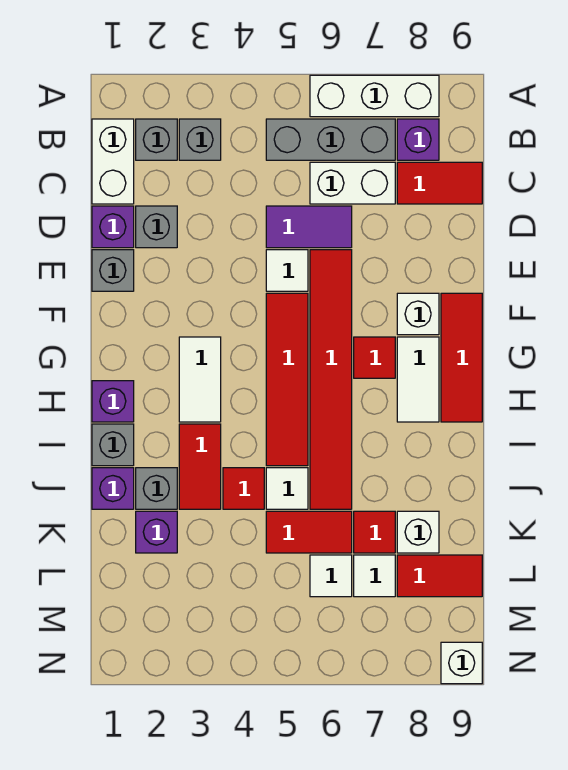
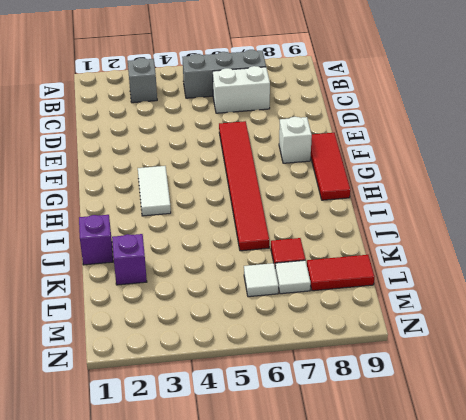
none -> white brick A6:A8 level 1
none -> white brick B1:C1 level 1
none -> grey brick B2 level 1
none -> purple brick B8 level 1

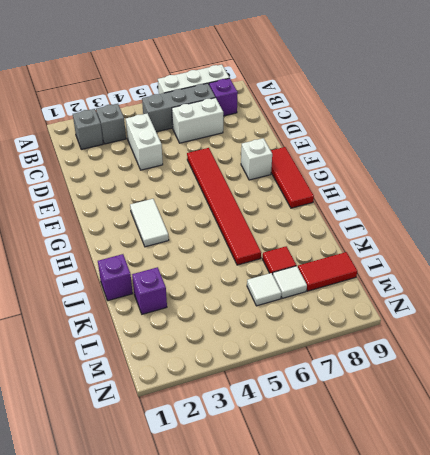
white brick C4:D4 level 1 -> white brick B1:C1 level 1
none -> red tile C8:C9 level 1
none -> purple brick D1 level 1
none -> grey brick D2 level 1
none -> purple tile D5:D6 level 1

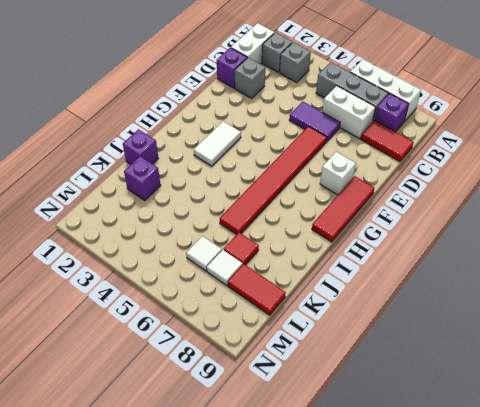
none -> grey brick E1 level 1
none -> white tile E5 level 1
none -> red tile F5:I5 level 1
none -> red tile G7 level 1

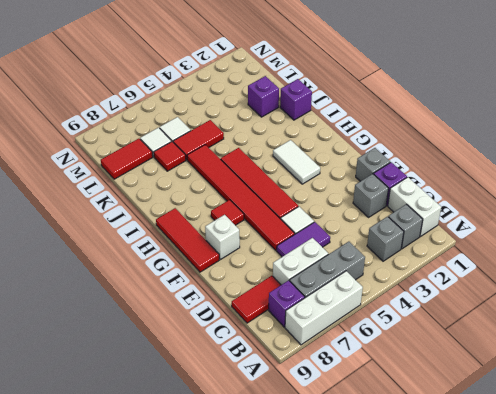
none -> white tile G8:H8 level 1
none -> purple brick H1 level 1
none -> grey brick I1 level 1
none -> red tile I3:J3 level 1

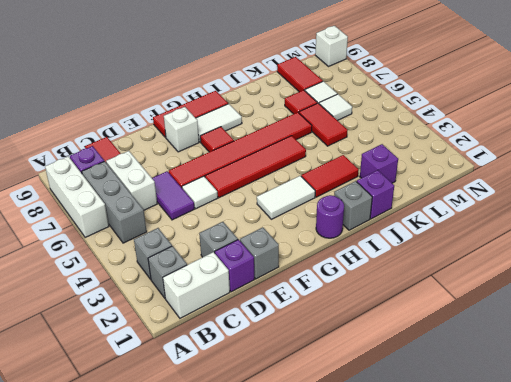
purple round brick H1 level 1 -> purple brick H1 level 1
none -> grey brick J2 level 1
none -> red tile J4 level 1
none -> white tile J5 level 1
none -> white brick K8 level 1

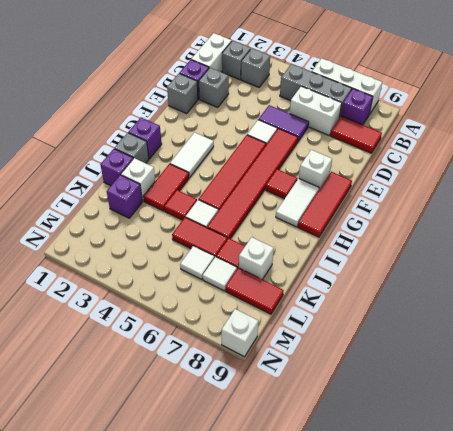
white brick J2 level 1 -> grey brick J2 level 1

